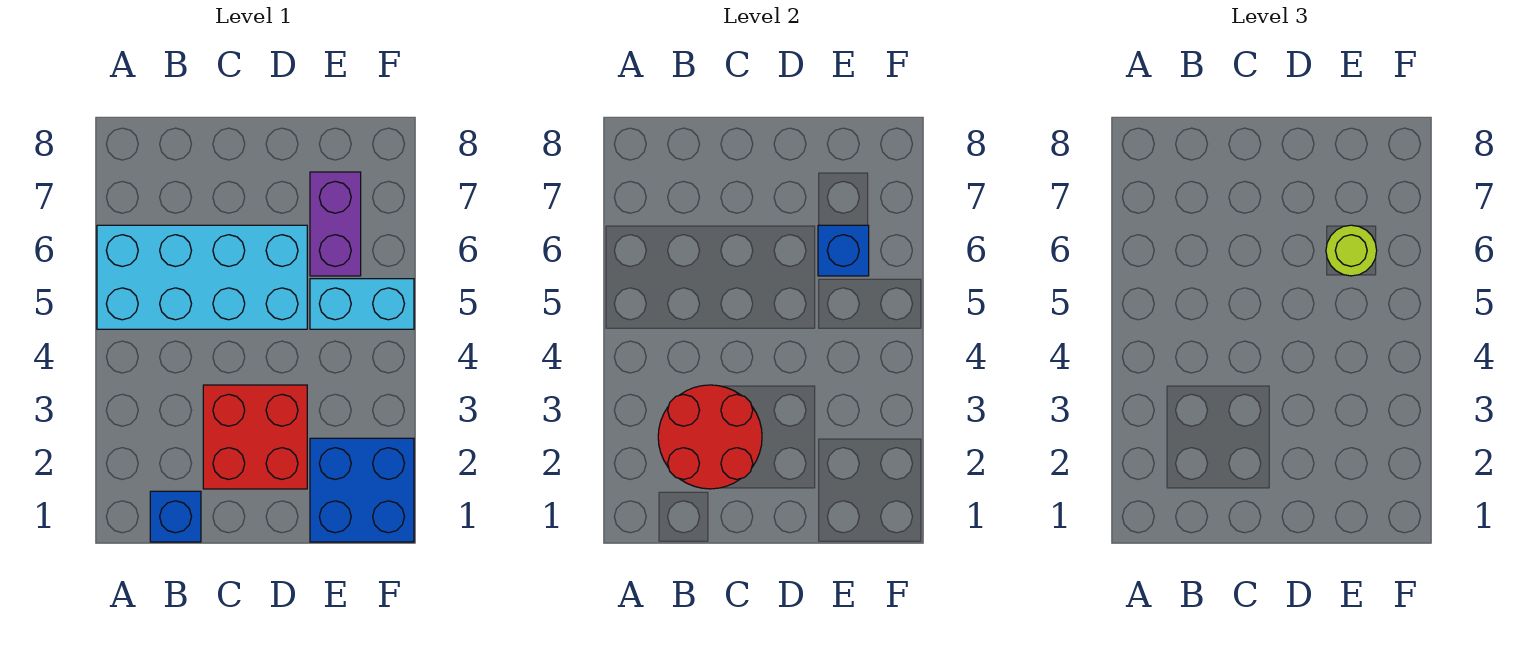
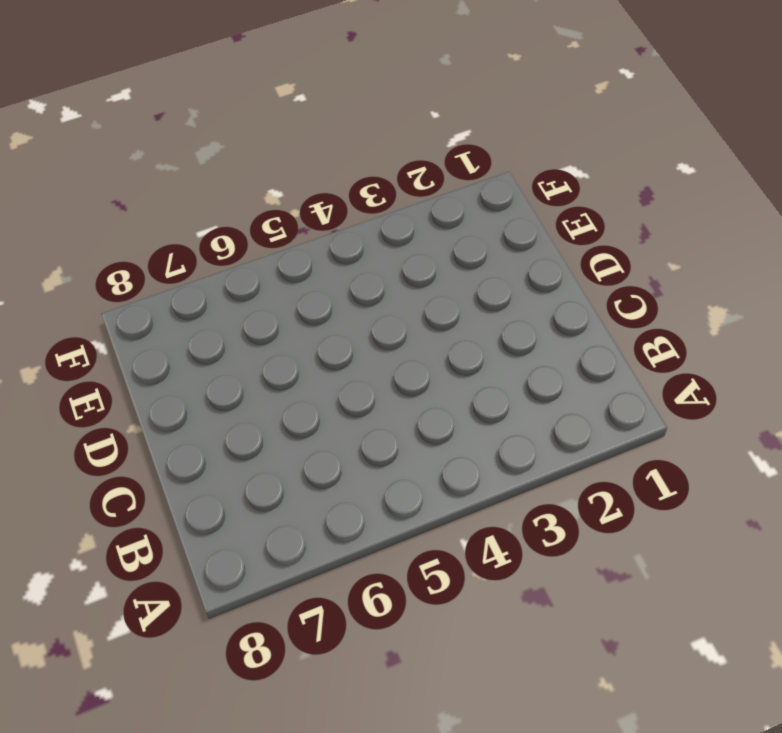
none -> cyan brick A5:D6 level 1
none -> blue brick B1 level 1

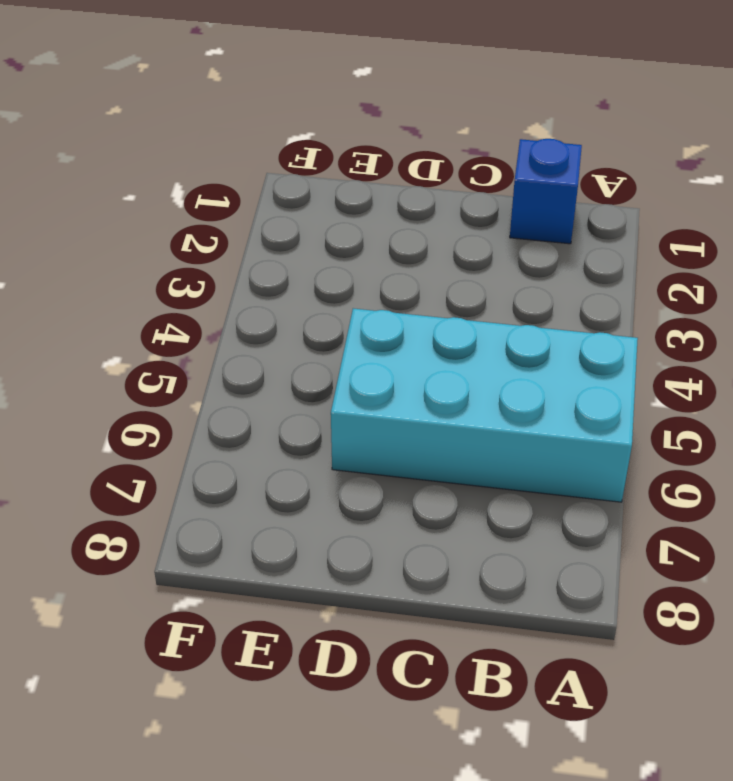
none -> red brick C2:D3 level 1
none -> blue brick E1:F2 level 1

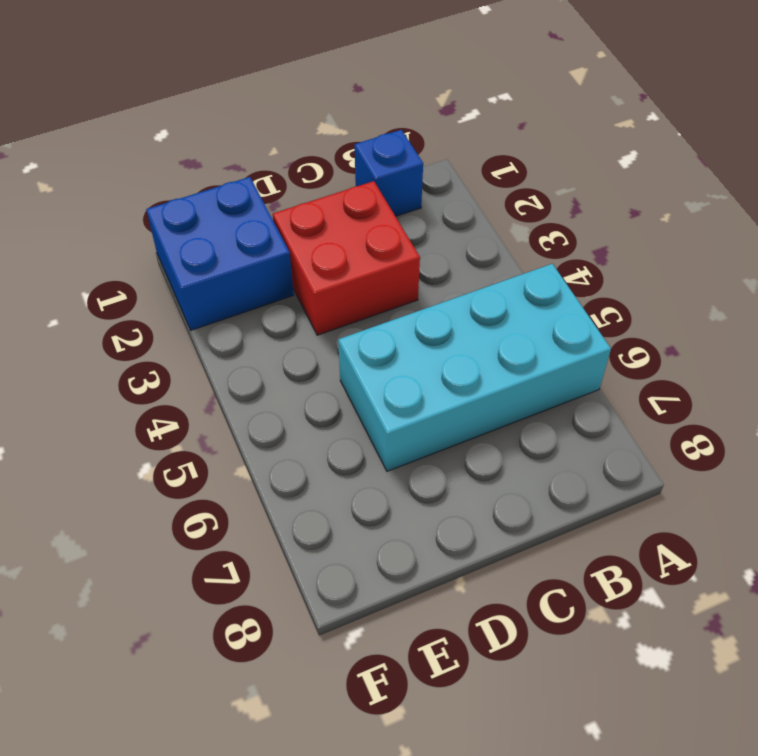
none -> cyan brick E5:F5 level 1
none -> purple brick E6:E7 level 1

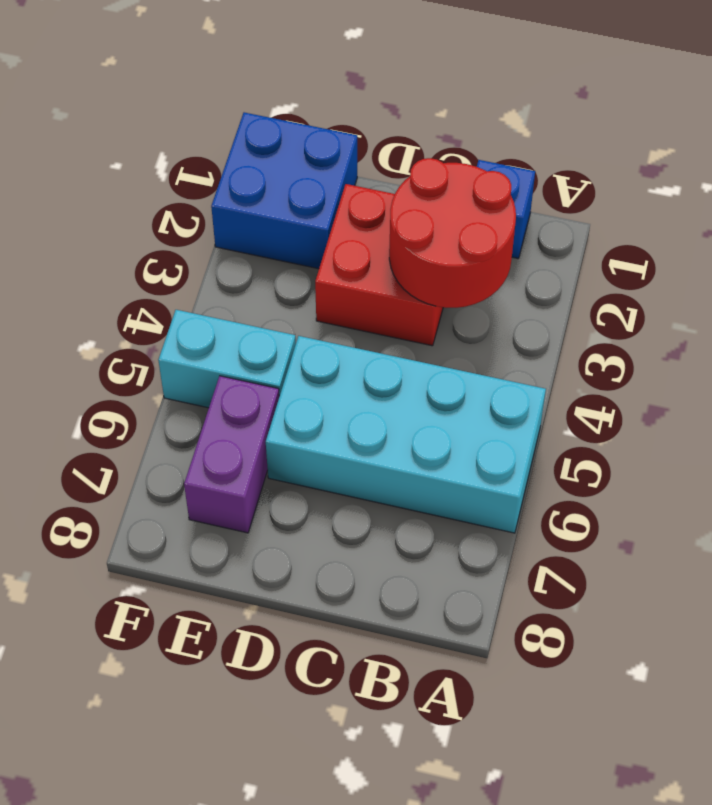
none -> blue brick E6 level 2
none -> lime round brick E6 level 3

